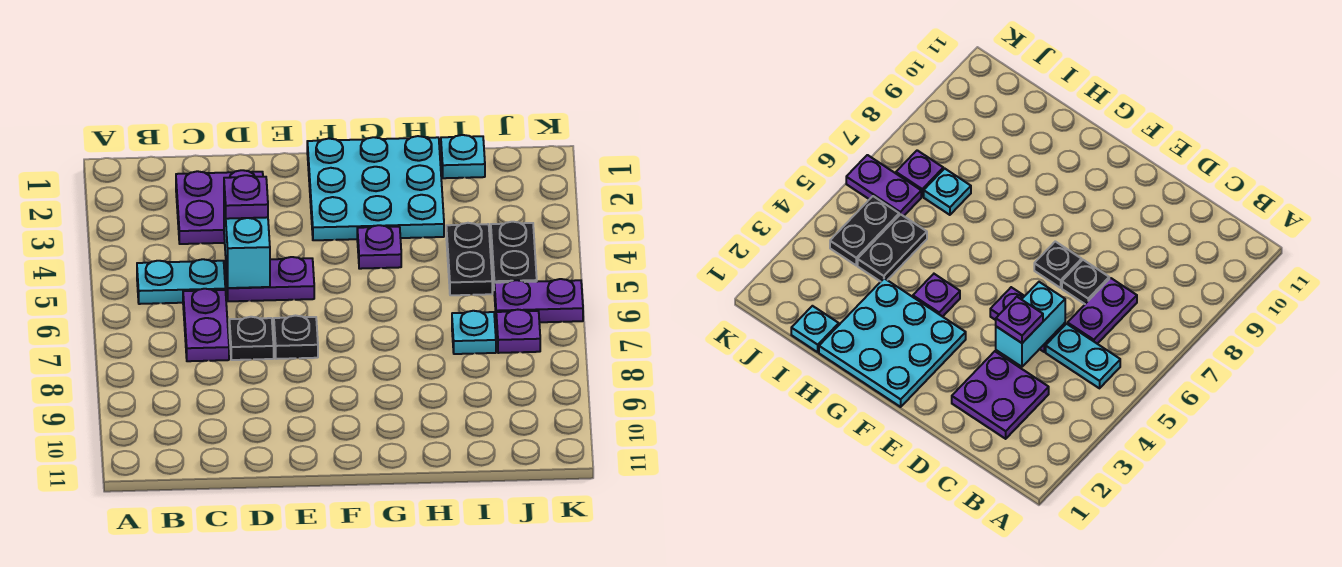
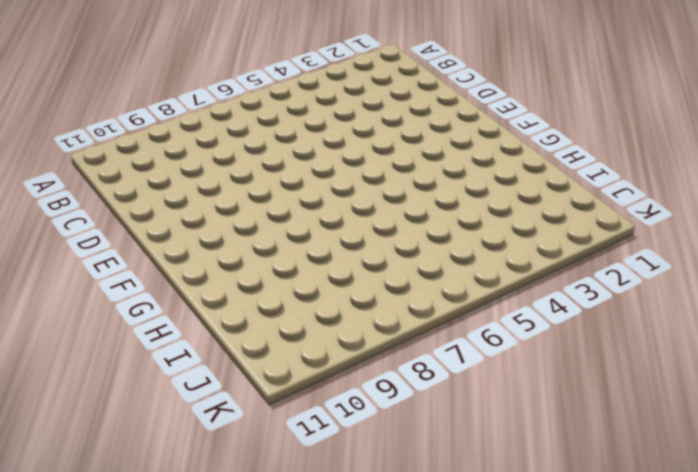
none -> cyan plate B5:C5 level 1
none -> purple plate C2:D3 level 1
none -> purple plate C6:C7 level 1

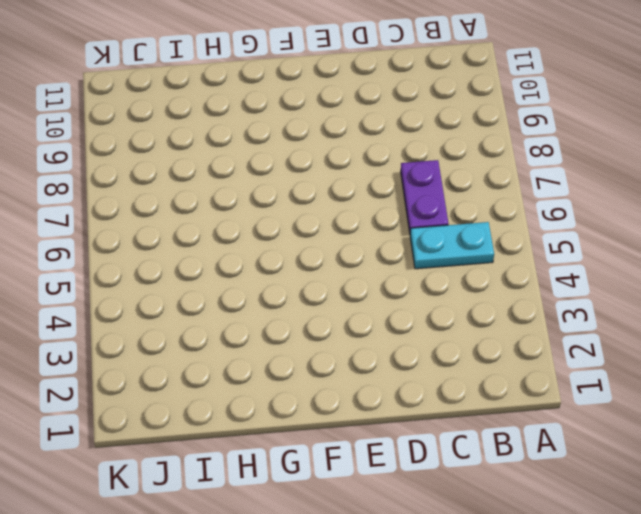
none -> purple plate C2:D3 level 1
none -> purple plate D5:E5 level 1
none -> black plate D7 level 1

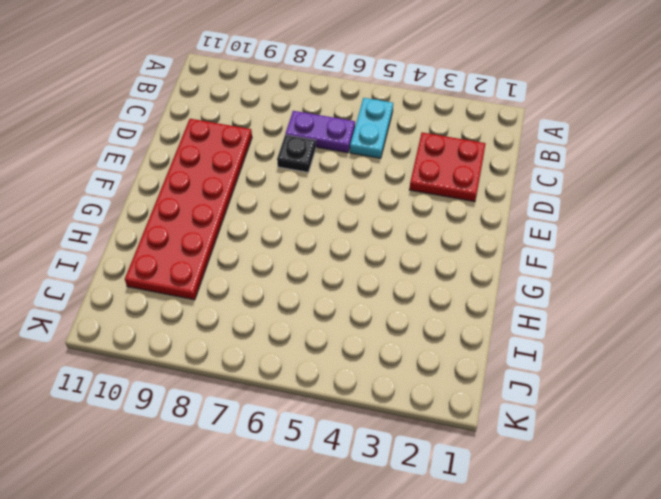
red plate C2:D3 level 1 -> purple plate C2:D3 level 1
red plate D9:I10 level 1 -> none
none -> purple plate D5:E5 level 1
none -> black plate E7 level 1
none -> cyan plate F1:H3 level 1

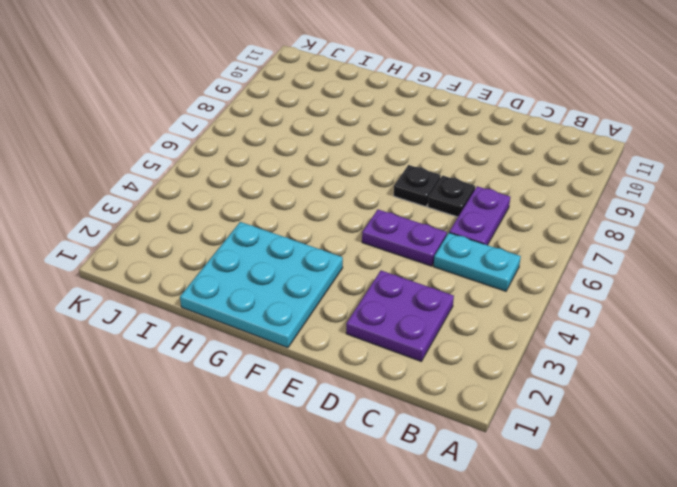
none -> purple plate G4 level 1
none -> cyan plate I1 level 1
none -> black plate I4:I5 level 1

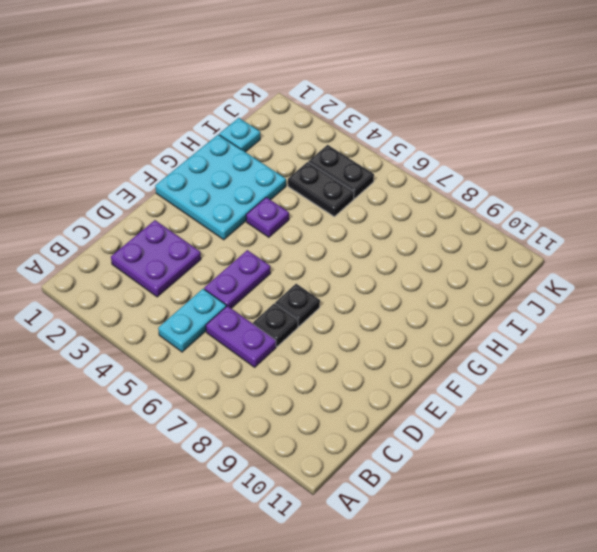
none -> cyan plate I7 level 1
none -> purple plate J6:K6 level 1
none -> purple plate J7 level 1

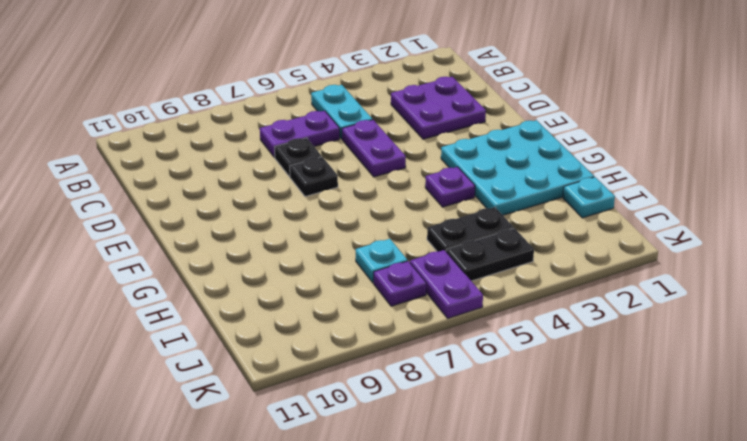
none -> cyan brick D4:D5 level 2
none -> purple plate D4 level 3

